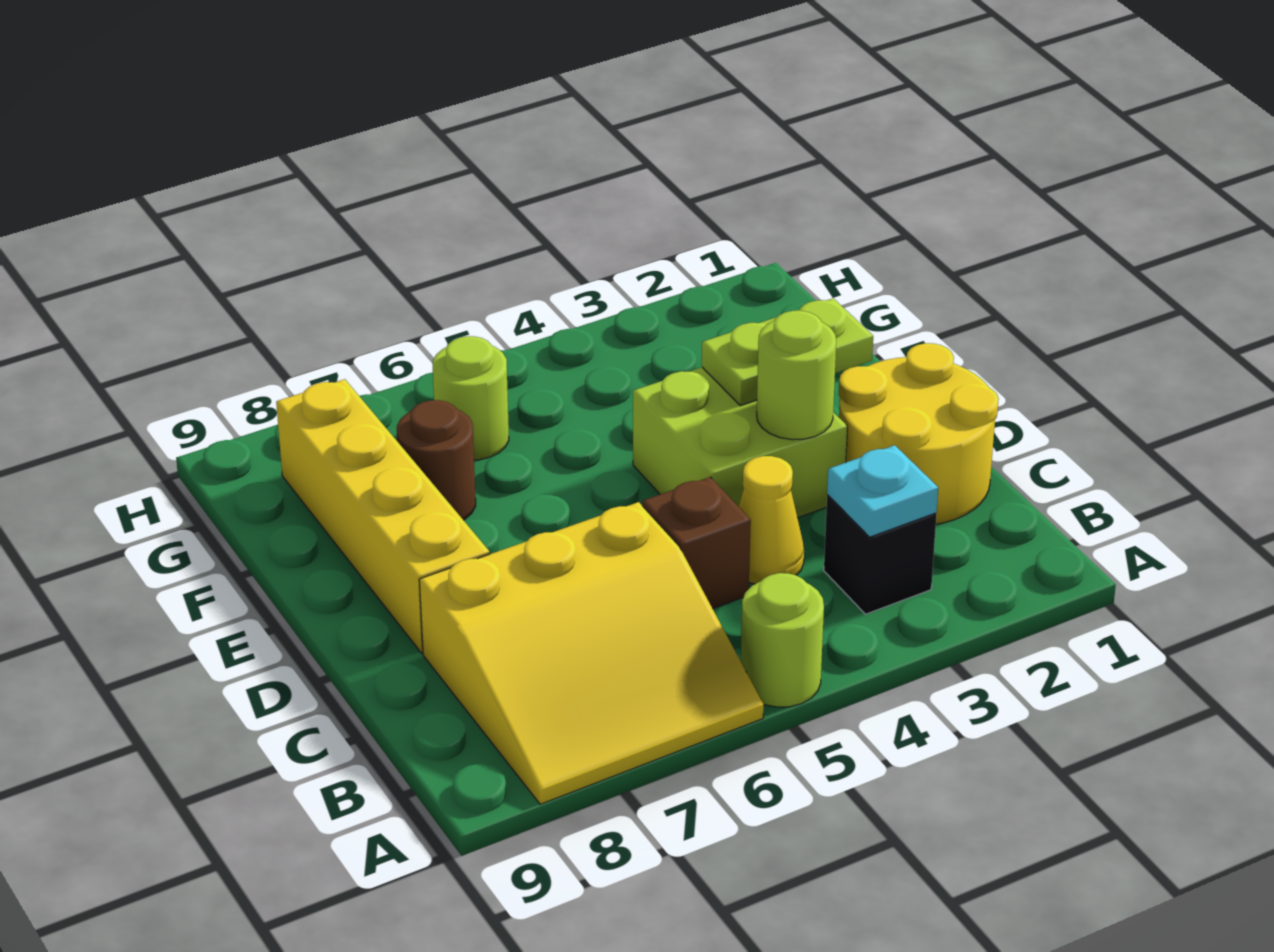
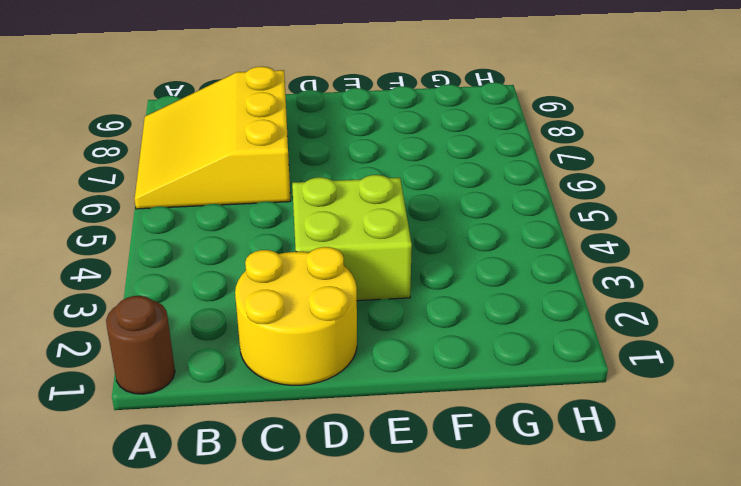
brown round brick A1 level 1 -> brown round brick F7 level 1
none -> lime round brick A5 level 1
none -> black brick B3 level 1
none -> yellow cone C4 level 1

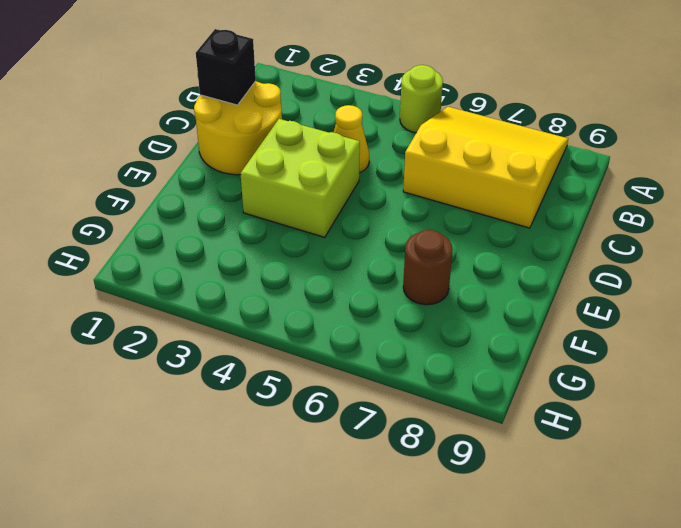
black brick C1 level 2 -> black brick B3 level 1
none -> brown brick C5 level 1
none -> yellow brick D8:G8 level 1
none -> lime round brick G6 level 1

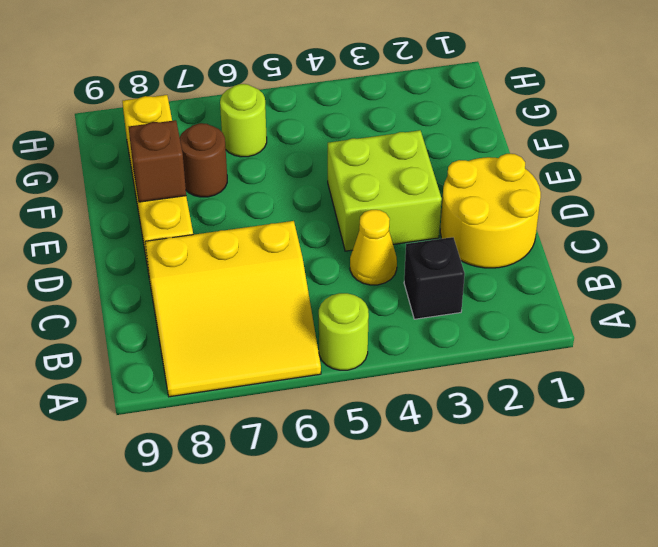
brown brick E8 level 2 -> brown brick C5 level 1
none -> cyan plate B3 level 2
none -> lime round brick D3 level 2
none -> lime plate E2:E3 level 2

